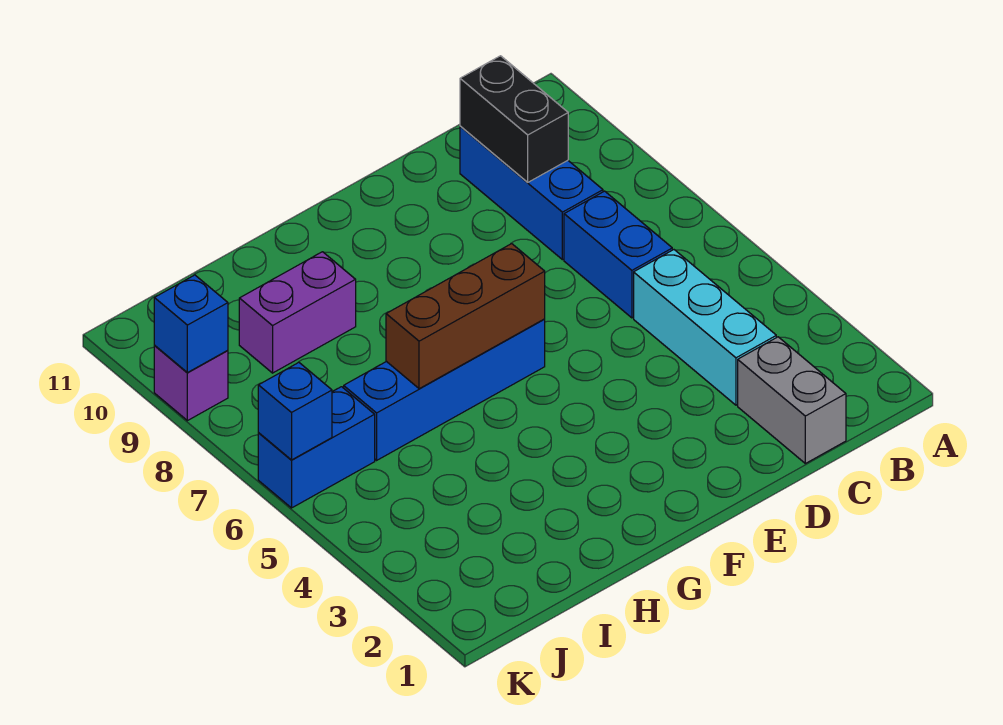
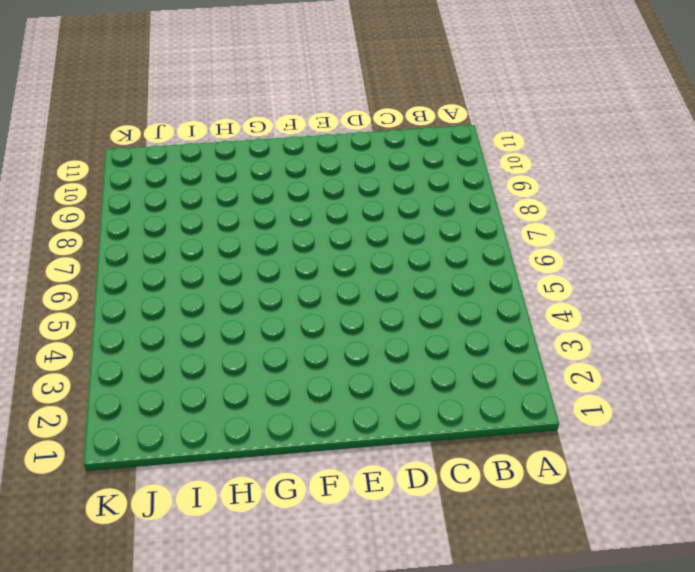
none -> grey brick C1:C2 level 1
none -> cyan brick C3:C5 level 1
none -> blue brick C6:C7 level 1

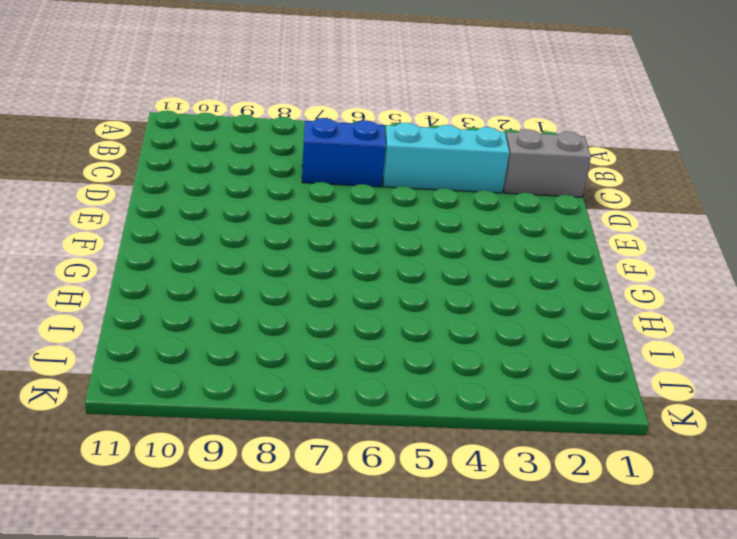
none -> blue brick C8:C10 level 1
none -> blue brick F6:I6 level 1
none -> purple brick H9:I9 level 1

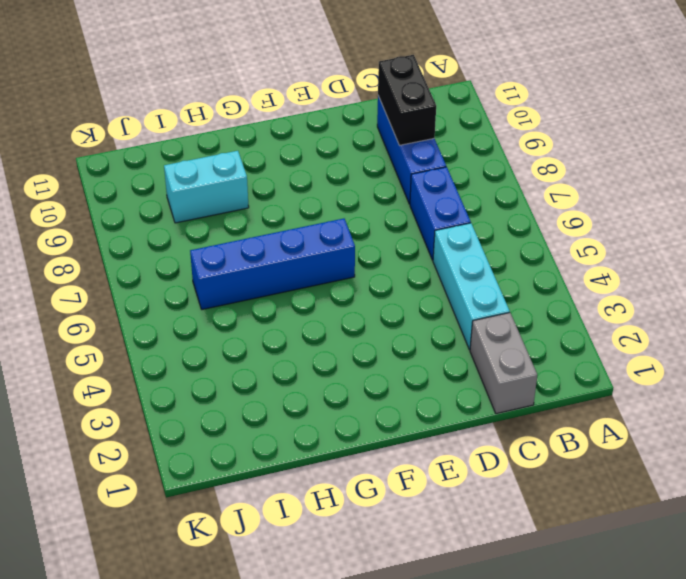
cyan brick H9:I9 level 1 -> purple brick H9:I9 level 1
none -> blue brick J6:K6 level 1
none -> purple brick K9 level 1
none -> brown brick F6:H6 level 2

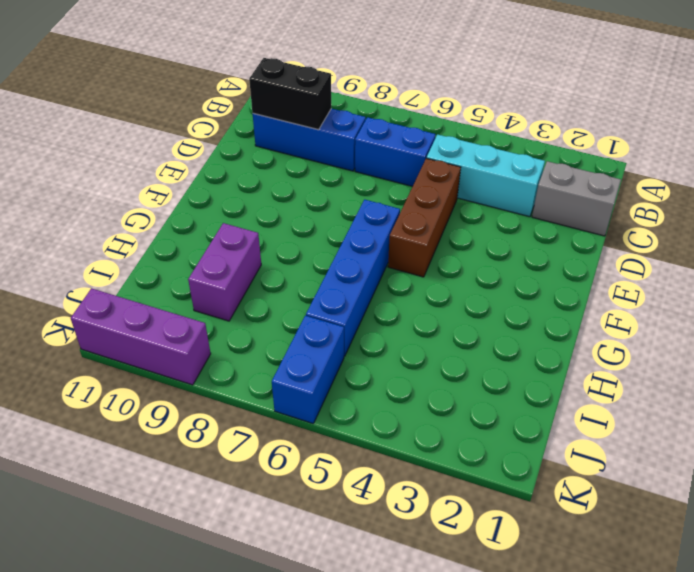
brown brick D5:F5 level 1 -> brown brick F6:H6 level 2
purple brick K9:K11 level 1 -> purple brick K9 level 1
none -> blue brick K6 level 2
none -> blue brick K9 level 2

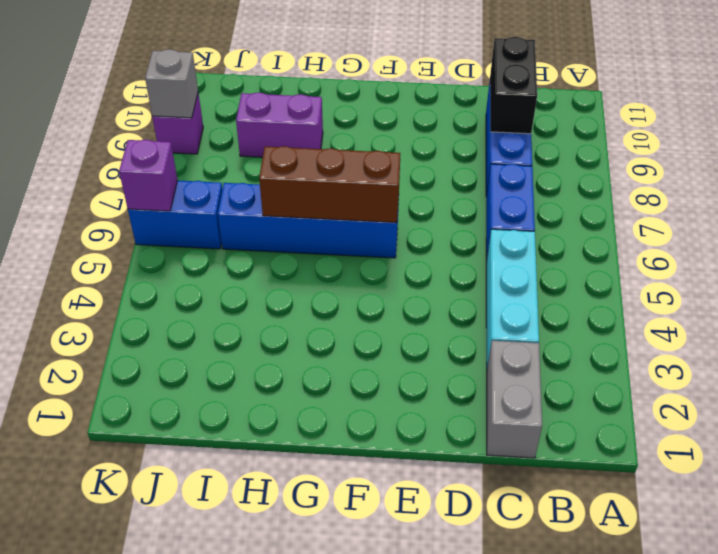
purple brick K6 level 2 -> blue brick K6 level 2
grey brick K9 level 2 -> blue brick K9 level 2

